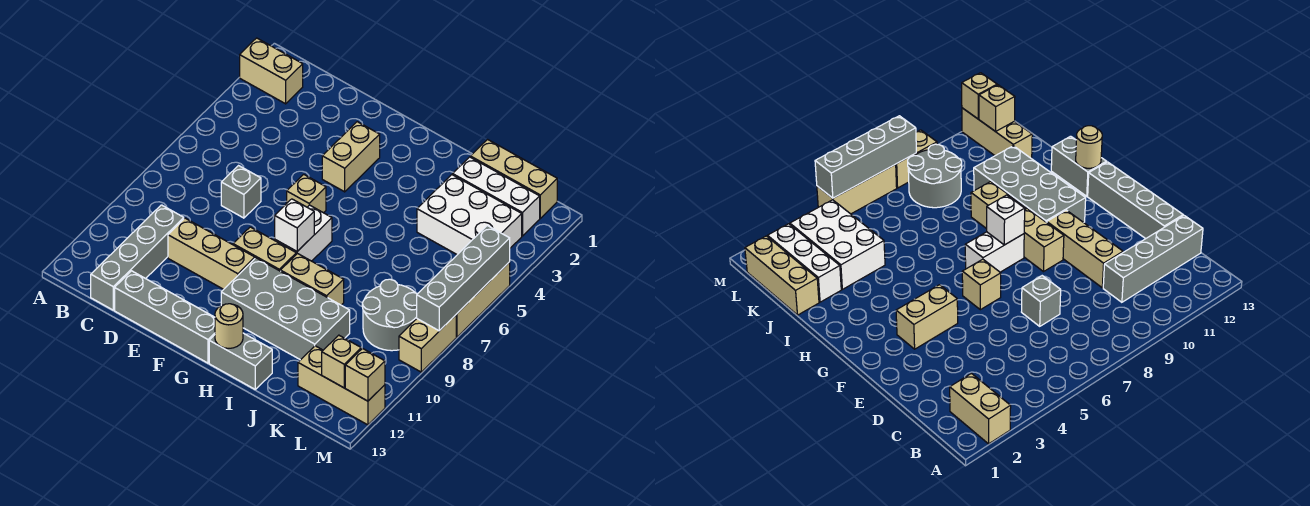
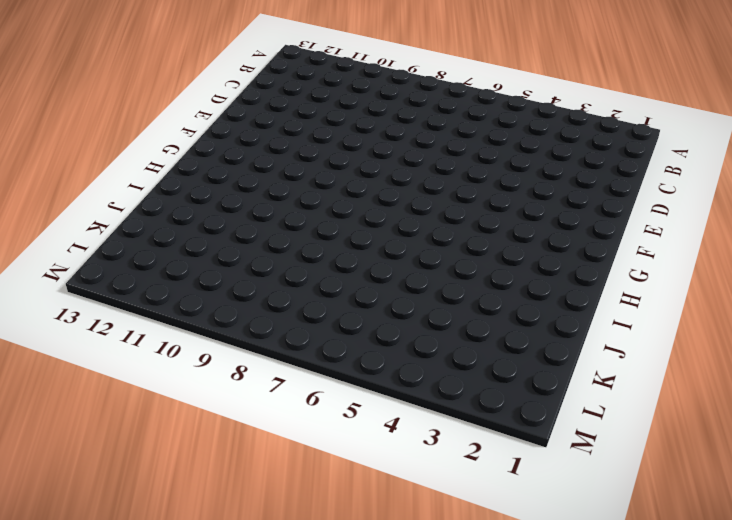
none -> tan brick A2:B2 level 1
none -> grey brick C10:C13 level 1
none -> grey brick D7 level 1

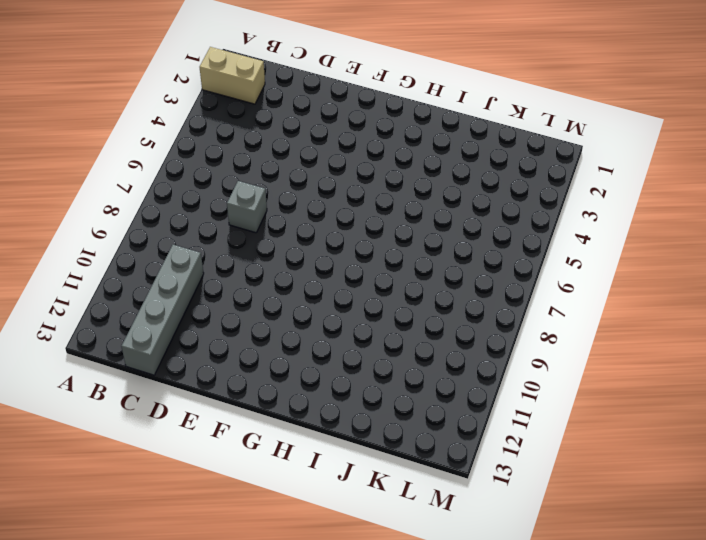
none -> tan brick D10:F10 level 1
none -> grey brick D13:G13 level 1
none -> tan brick F3:F4 level 1

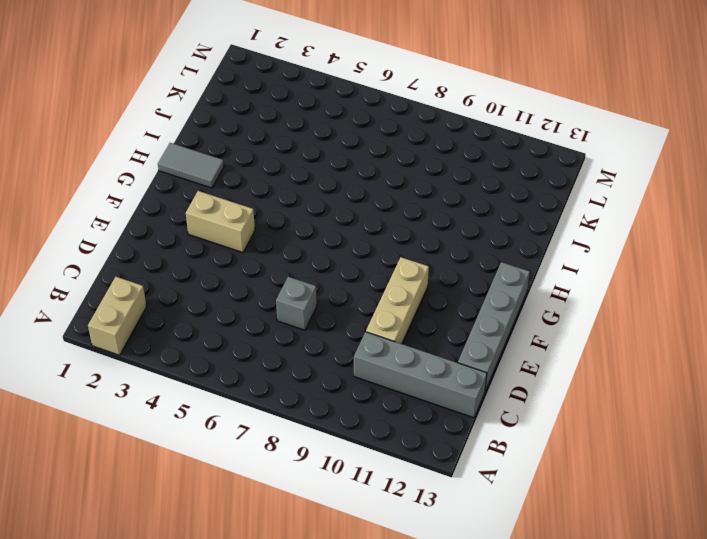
grey tile H1:H2 level 1 -> none
none -> tan brick F6 level 1
none -> tan brick F9:G9 level 1
none -> white brick G7:G8 level 1

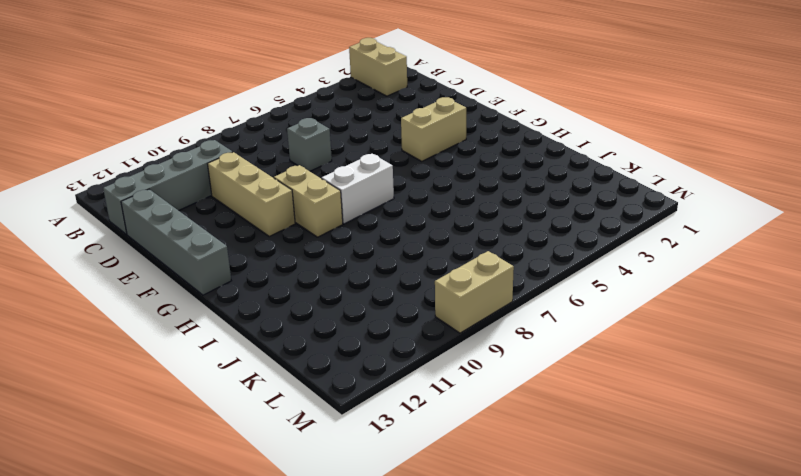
none -> tan brick F6 level 1
none -> grey brick G10:J11 level 1
none -> tan brick H9:I9 level 1

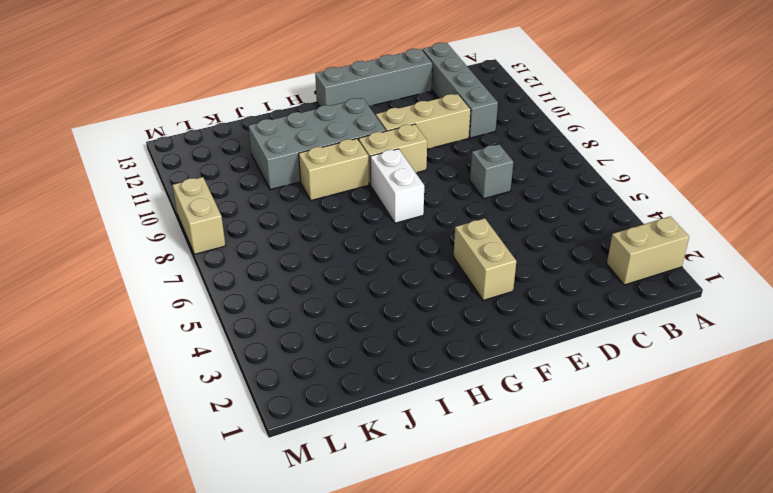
none -> tan brick F6 level 1
none -> grey brick H13:I13 level 1
none -> tan brick J1:L1 level 1

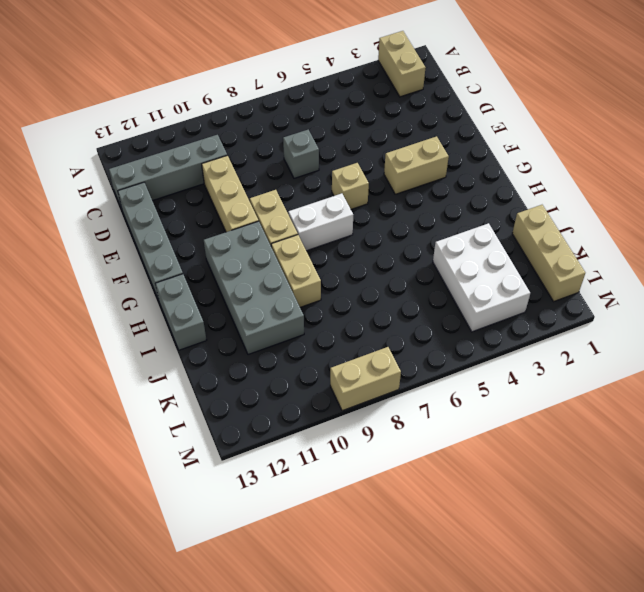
none -> white brick J2:L2 level 1
none -> grey round brick K8:L9 level 1
none -> tan brick K12:M12 level 1

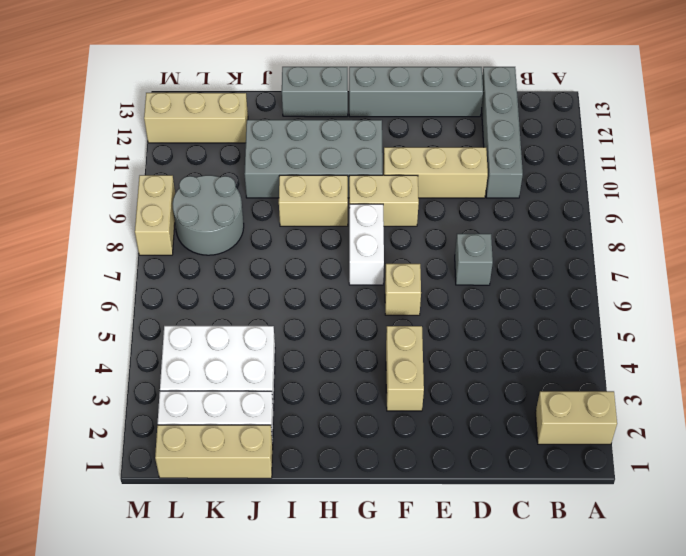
none -> tan brick M5:M7 level 1
none -> white brick G8 level 2
none -> tan round brick H13 level 2

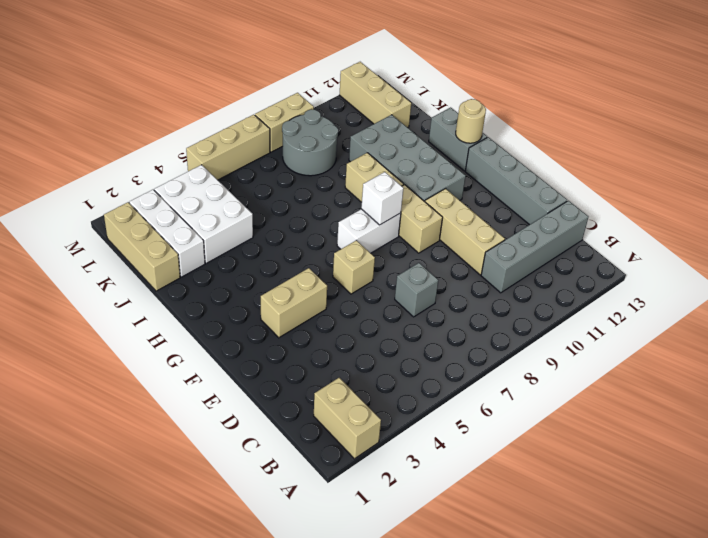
none -> tan brick L12 level 2
none -> grey brick M5:M8 level 2
none -> tan brick M12 level 2

